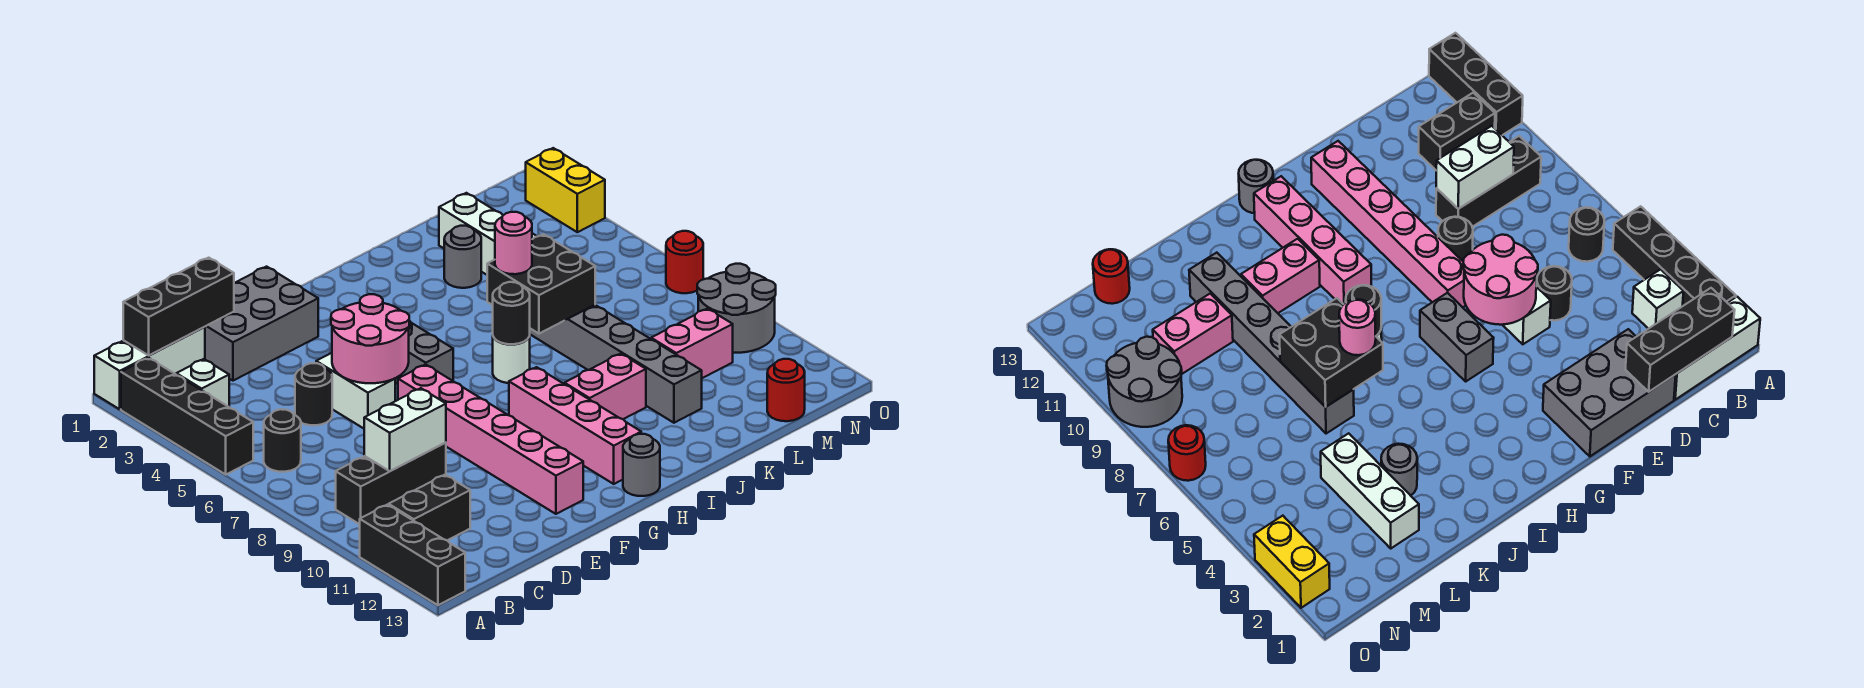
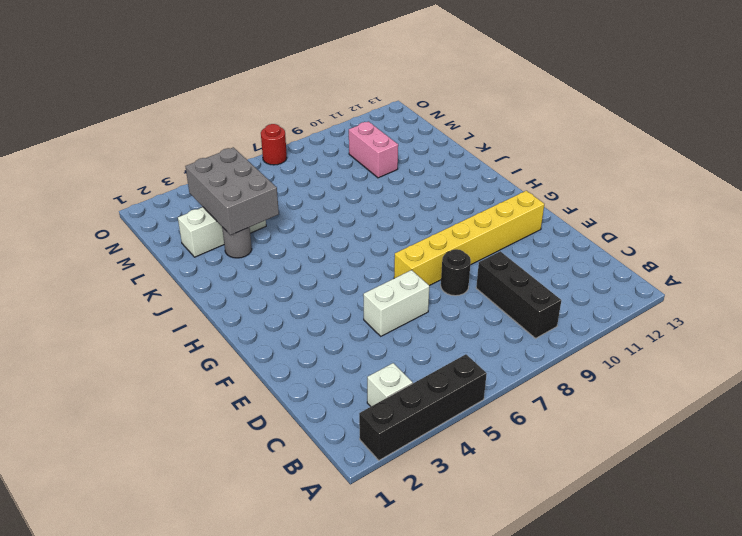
yellow brick F7:F12 level 1 -> pink brick F7:F12 level 1
grey brick K3:M4 level 2 -> grey brick D1:F2 level 1
none -> white brick A1:C1 level 1
none -> black brick A11:A13 level 1
none -> black round brick B6 level 1
none -> black brick B11:C11 level 1

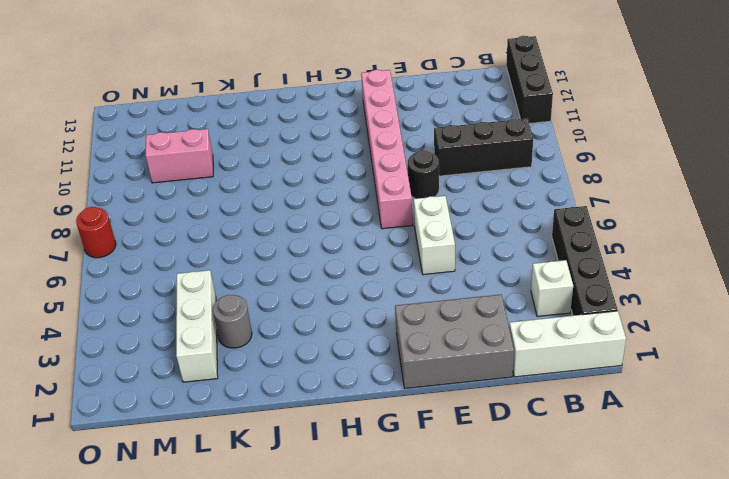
none -> black round brick B6 level 1
none -> black brick B11:C11 level 1
none -> black round brick D5 level 1
none -> grey brick G5:G6 level 1

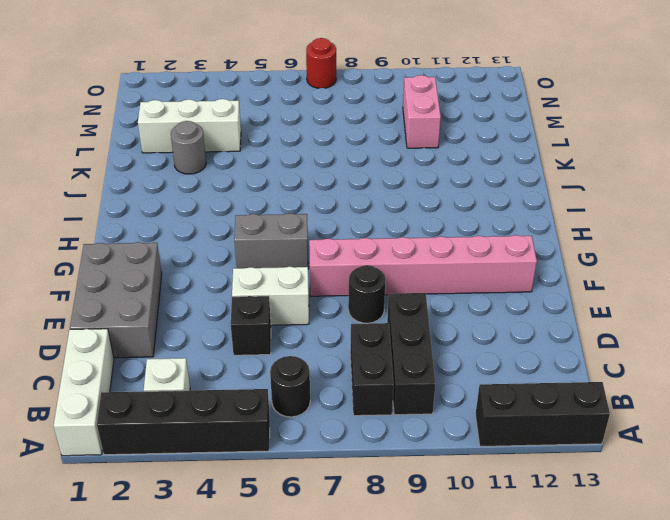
black brick B8:C8 level 1 -> black brick B11:C11 level 1
black brick D5 level 1 -> black round brick D5 level 1
none -> pink brick H9:H12 level 1
none -> grey round brick H13 level 1
none -> white round brick I7 level 1
none -> pink brick I10:J10 level 1

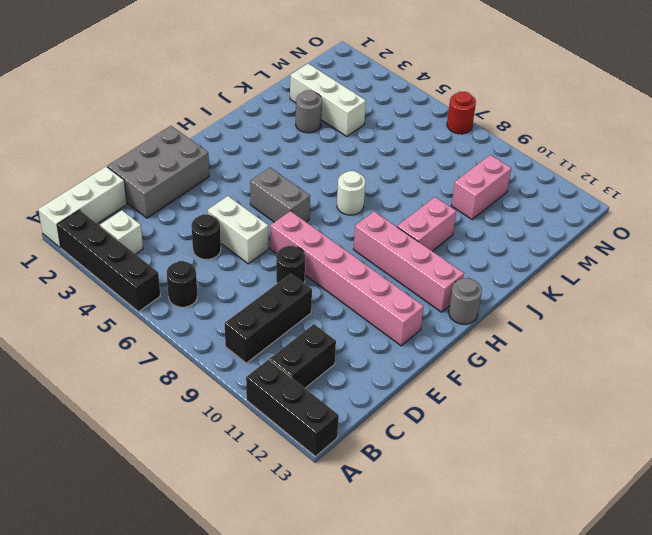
none -> grey brick K6:K11 level 1
none -> red round brick M13 level 1
none -> grey round brick N9:O10 level 1
none -> yellow brick O2:O3 level 1

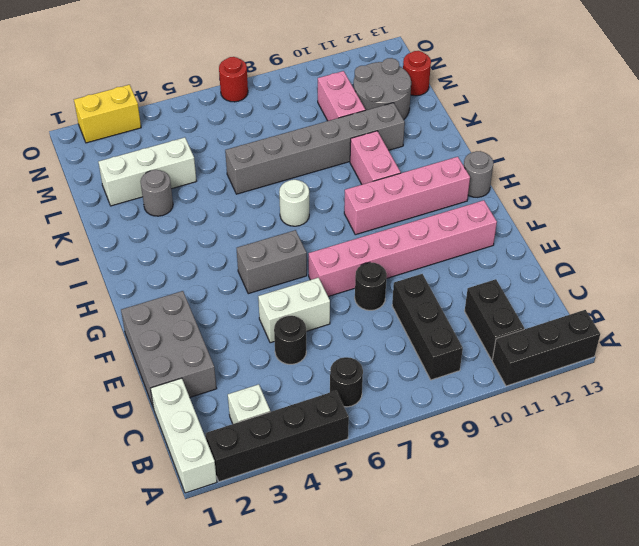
grey round brick L11:M12 level 1 -> grey round brick N9:O10 level 1
none -> black brick B1:D1 level 2
none -> white brick C9:D9 level 2
none -> pink round brick E5:F6 level 2
none -> black round brick I7 level 2

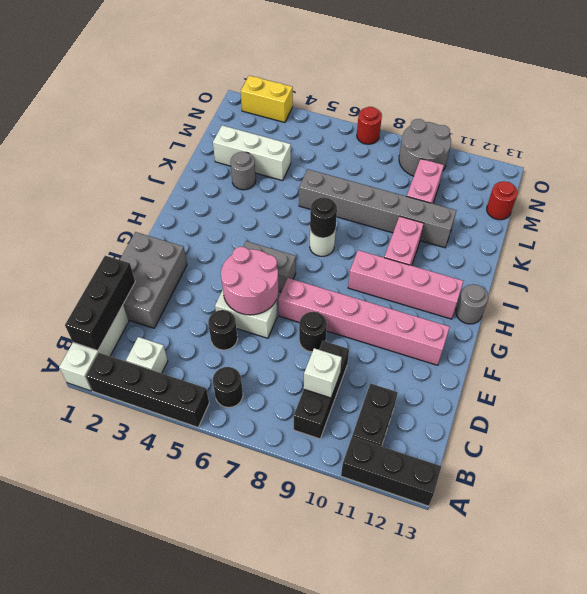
white brick C9 level 2 -> white brick C9:D9 level 2
none -> black brick J6:K7 level 2
none -> pink round brick J6 level 3

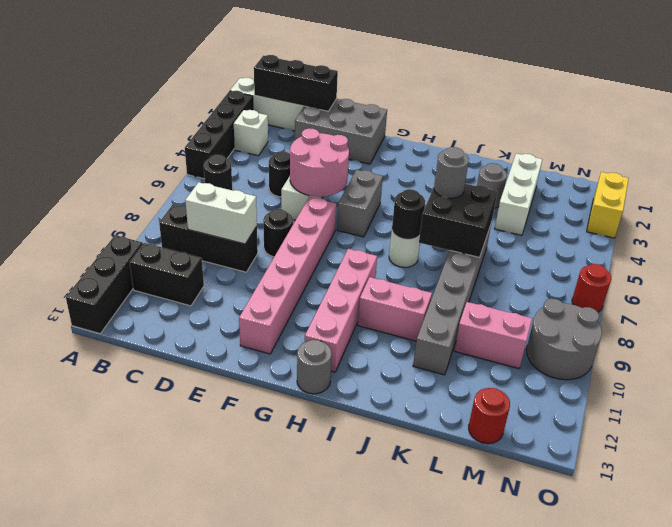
grey round brick J6 level 3 -> pink round brick J6 level 3

